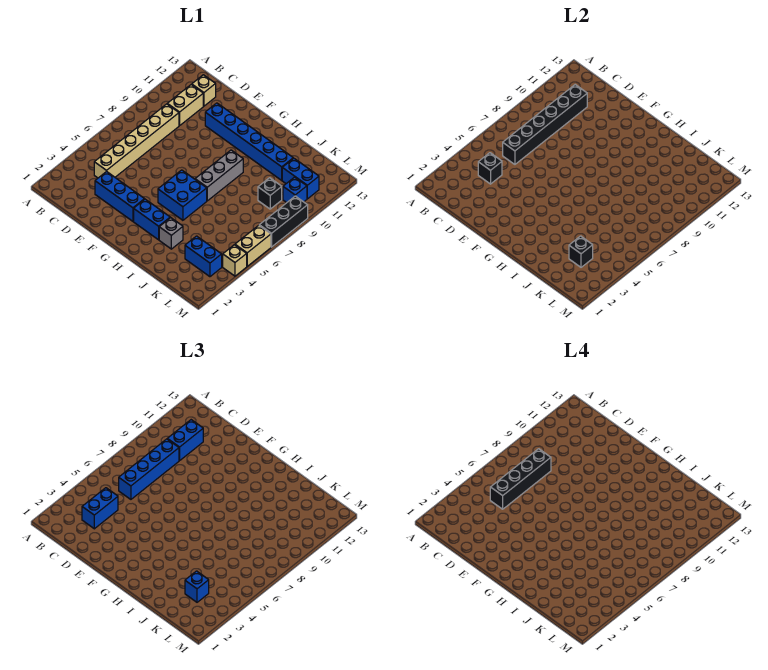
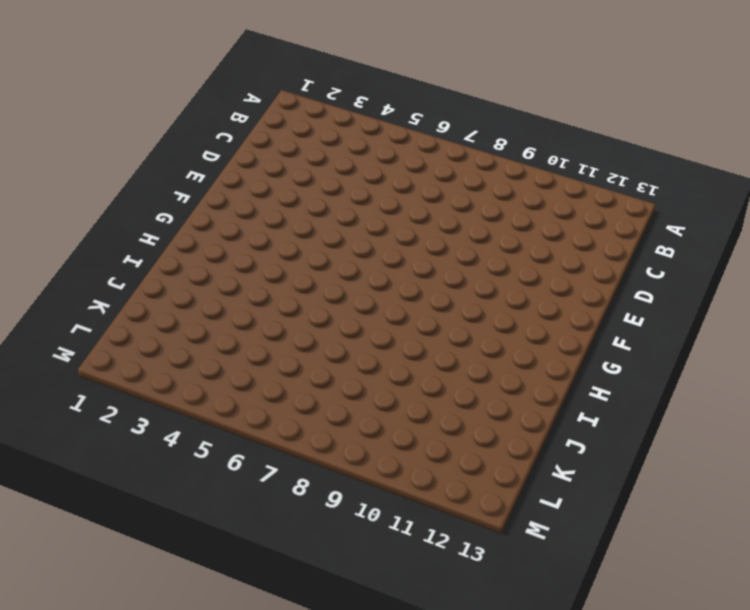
none -> tan brick C4:C9 level 1
none -> tan brick C10:C11 level 1
none -> tan brick C12 level 1

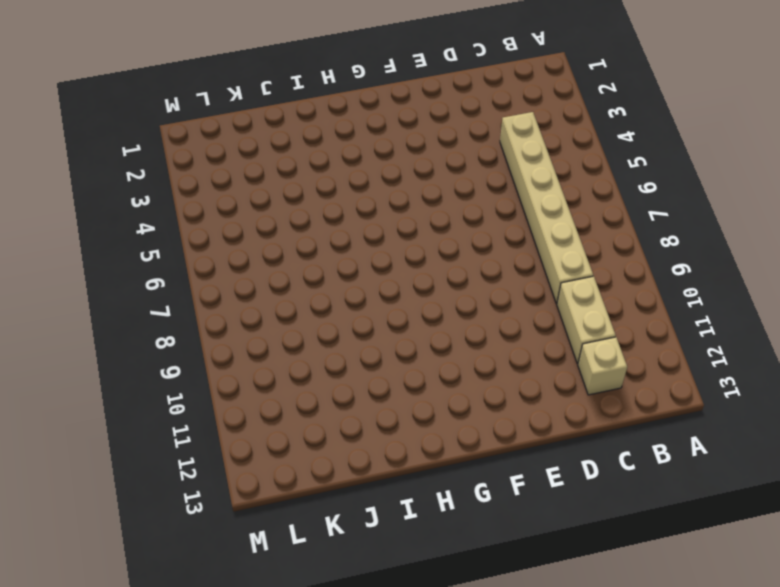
none -> blue brick D3:F3 level 1
none -> blue brick E11:J11 level 1
none -> blue brick G3:H3 level 1

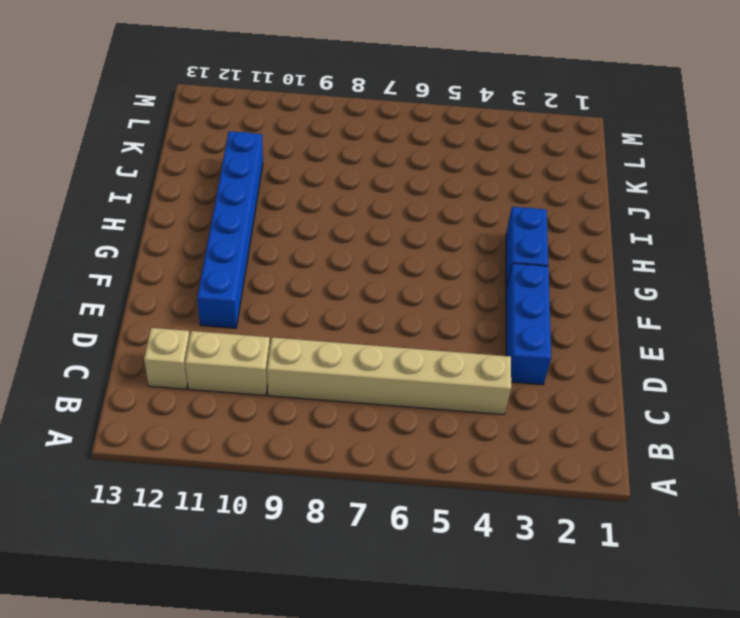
none -> blue brick G5:H6 level 1
none -> grey brick H7:H9 level 1
none -> grey brick I3 level 1

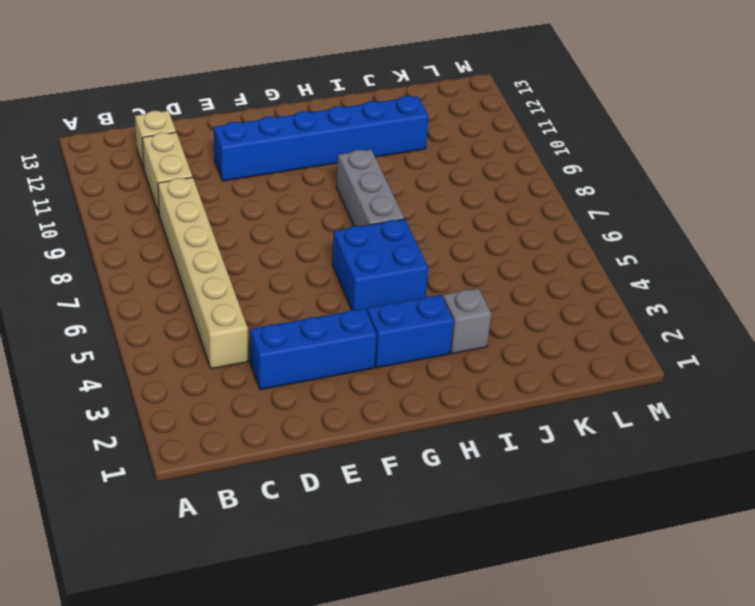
none -> blue brick K3:L3 level 1
none -> black brick K9 level 1
none -> blue brick K11:L11 level 1

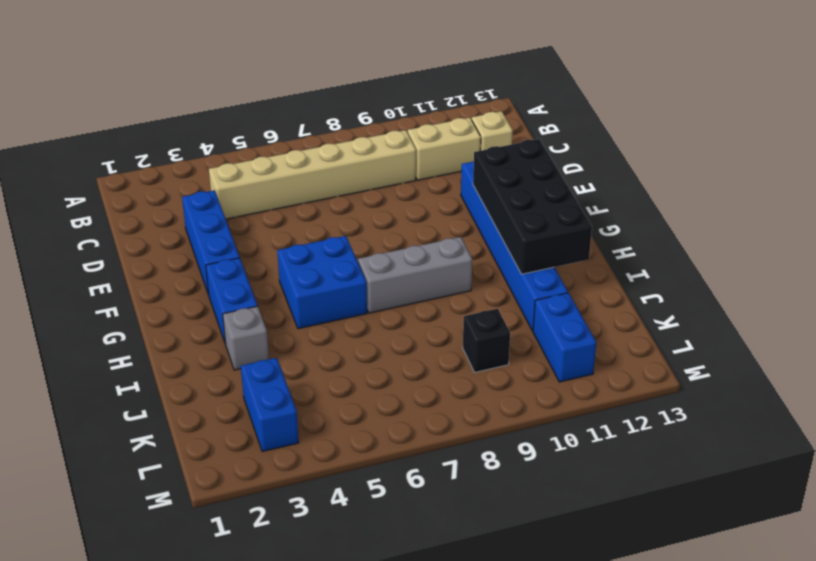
black brick F11:I12 level 2 -> none
none -> blue brick L10 level 1
none -> tan brick M4 level 1
none -> tan brick M5:M6 level 1

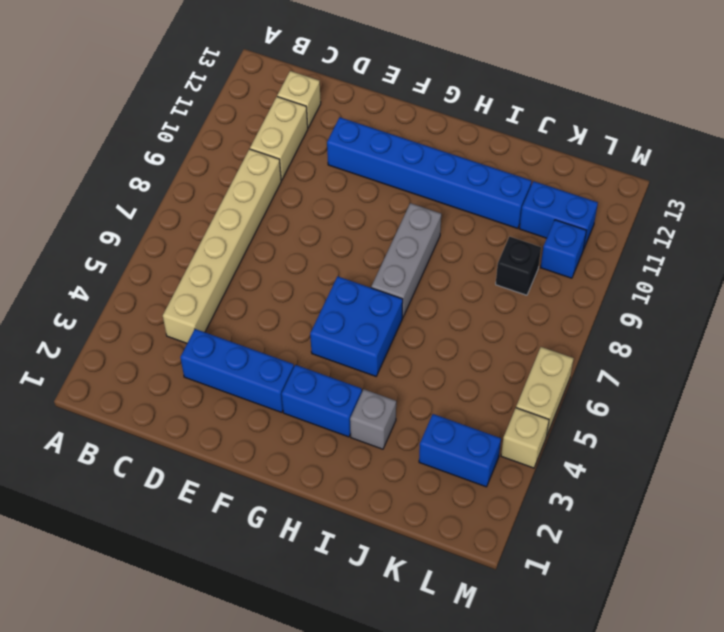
none -> black brick M7:M9 level 1
none -> black brick C4 level 2
none -> black brick C6:C11 level 2

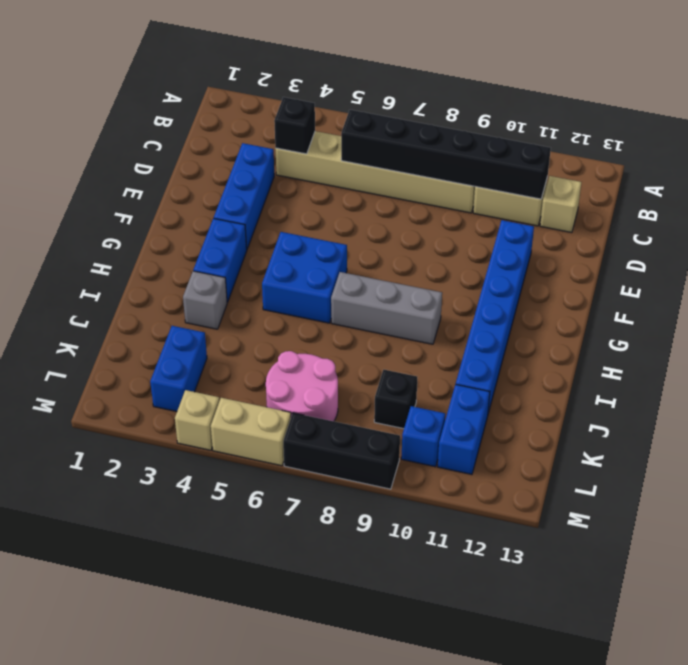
pink round brick K6:L7 level 1 -> none
none -> black brick K3 level 2
none -> blue brick C3:C4 level 3
none -> blue brick C6:C9 level 3

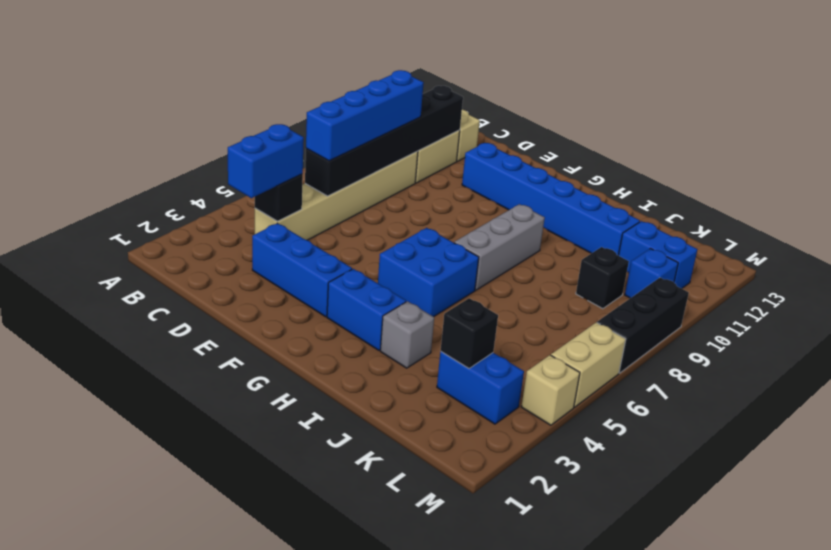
none -> blue brick C10:C11 level 3
none -> blue brick K3 level 3
none -> black brick C5:C8 level 4

